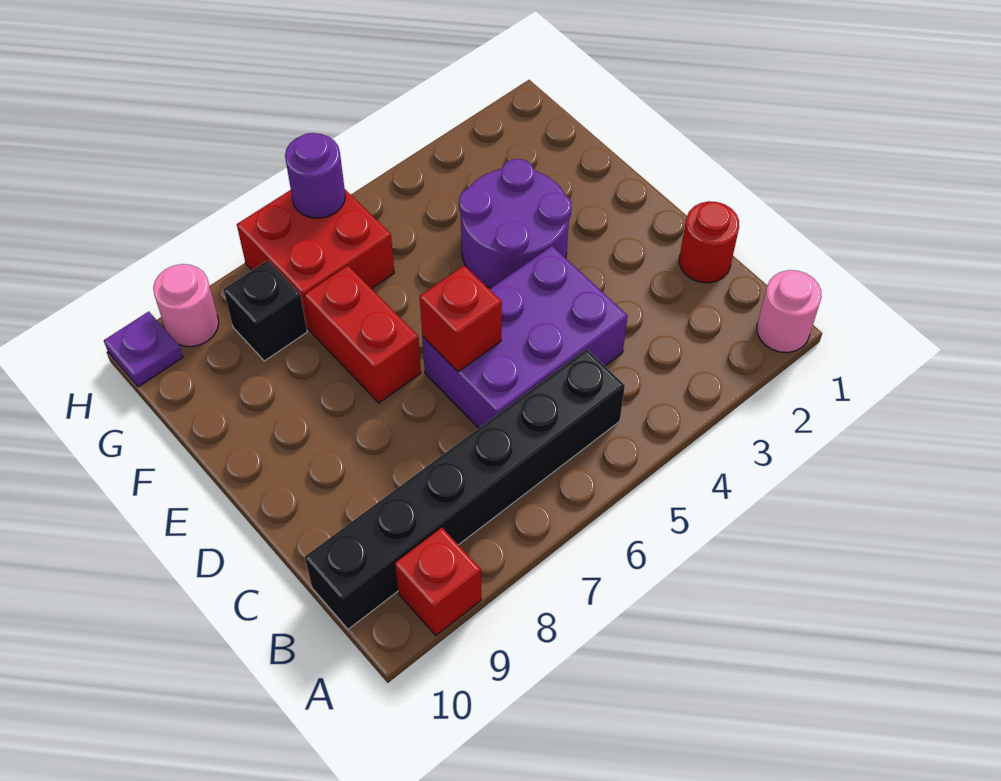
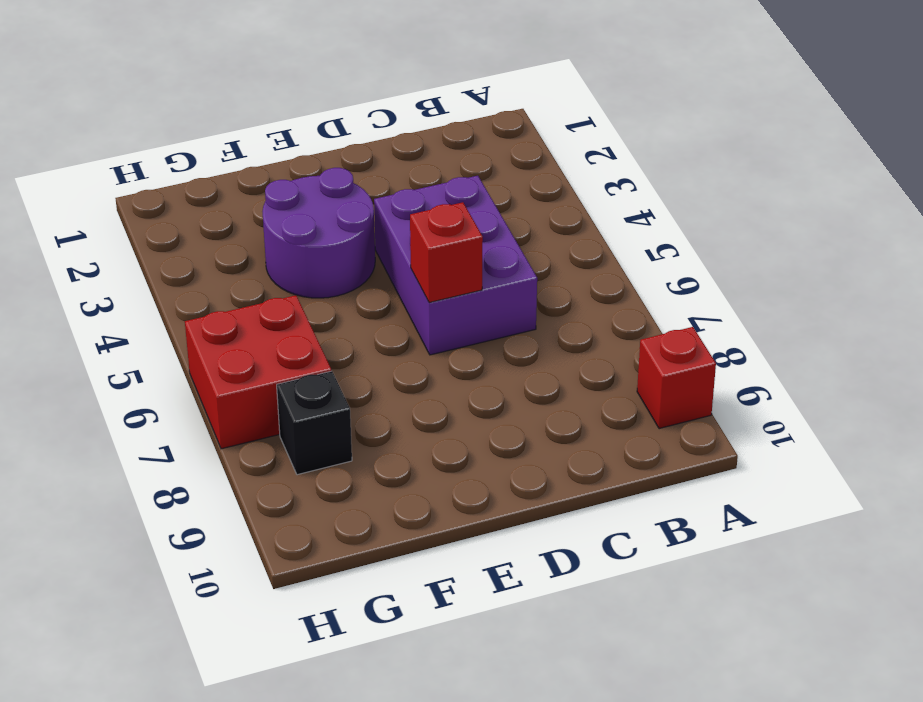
none -> pink round brick A1 level 1
none -> black brick B5:B10 level 1
none -> red round brick C1 level 1

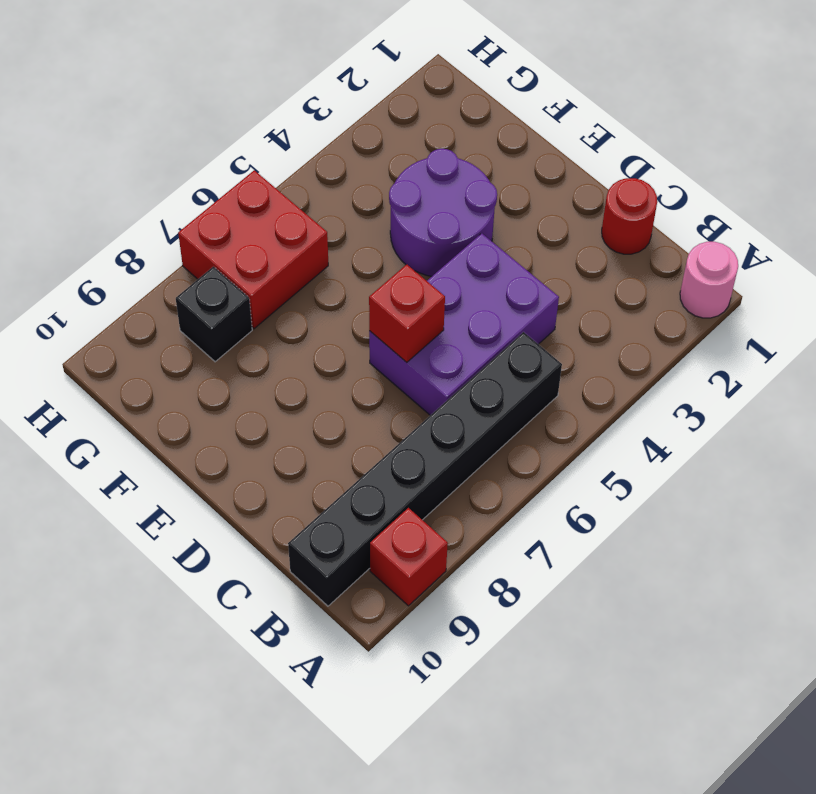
none -> red brick E7:F7 level 1
none -> pink round brick H9 level 1
none -> purple plate H10 level 1

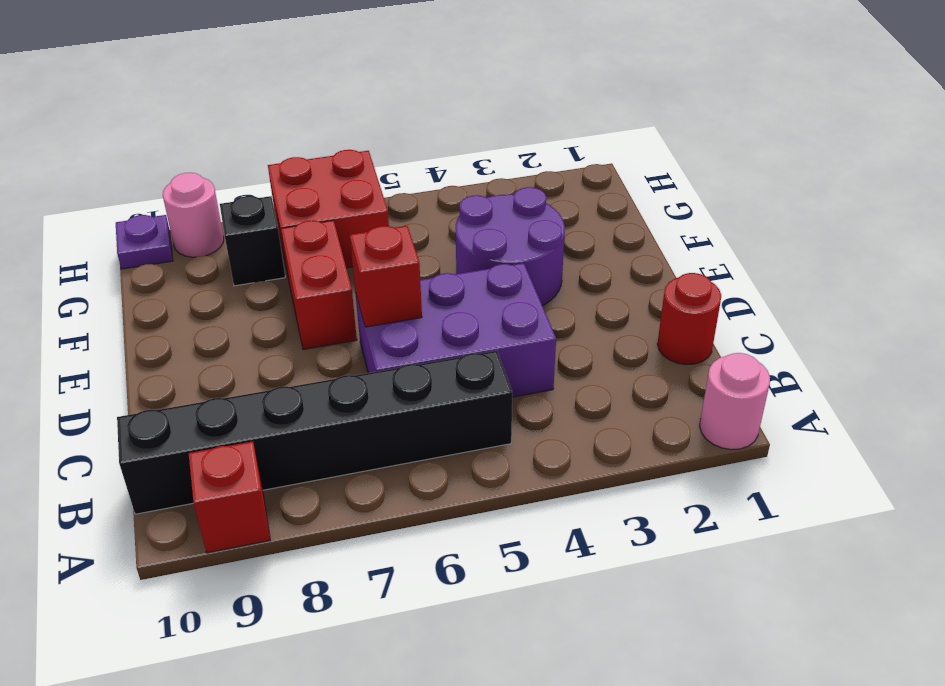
none -> purple round brick H6 level 2

